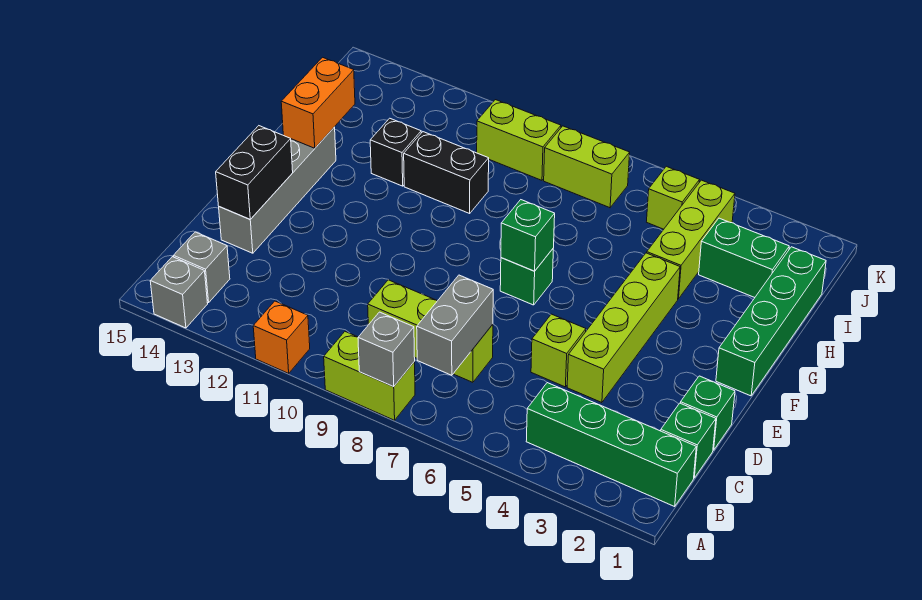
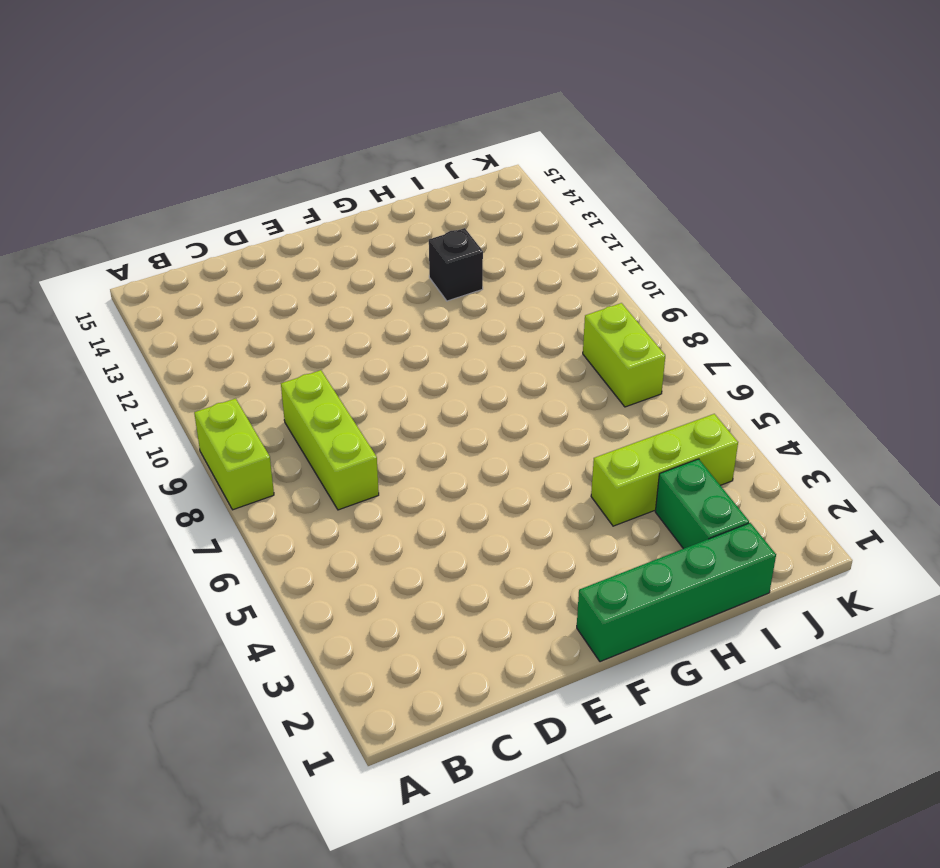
none -> orange brick A11 level 1
none -> grey brick A14 level 1
none -> green brick B1:B4 level 1

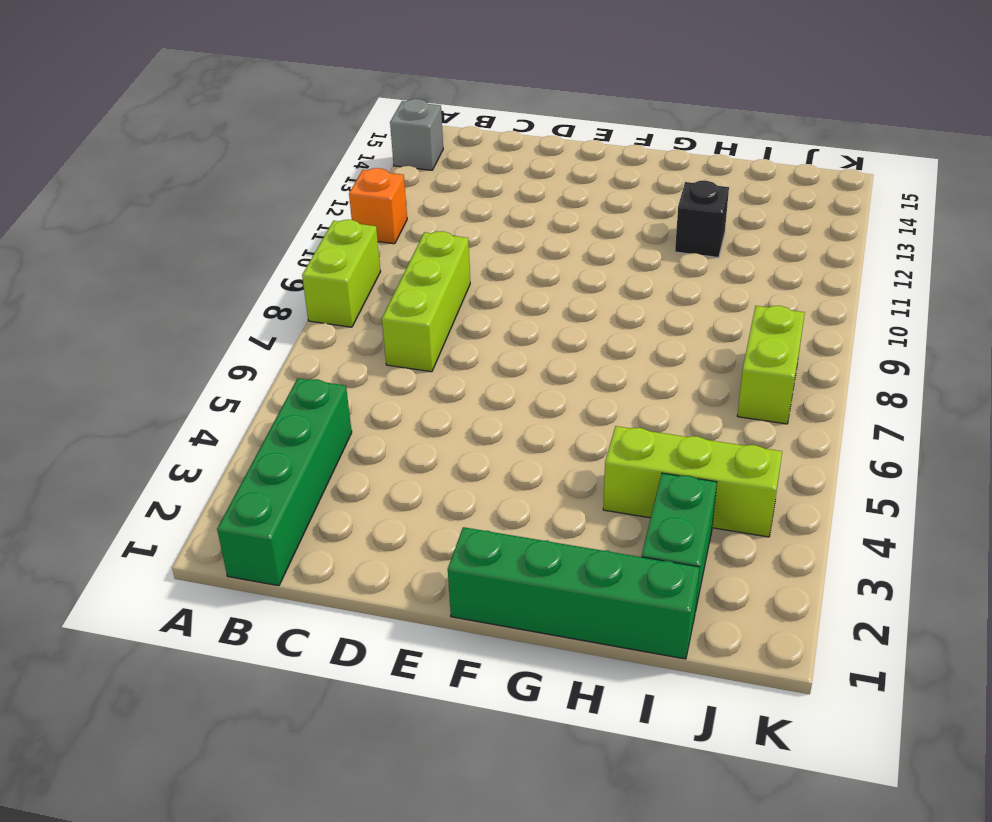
none -> grey brick B14 level 1
none -> green brick C1 level 1
none -> green brick D1 level 1

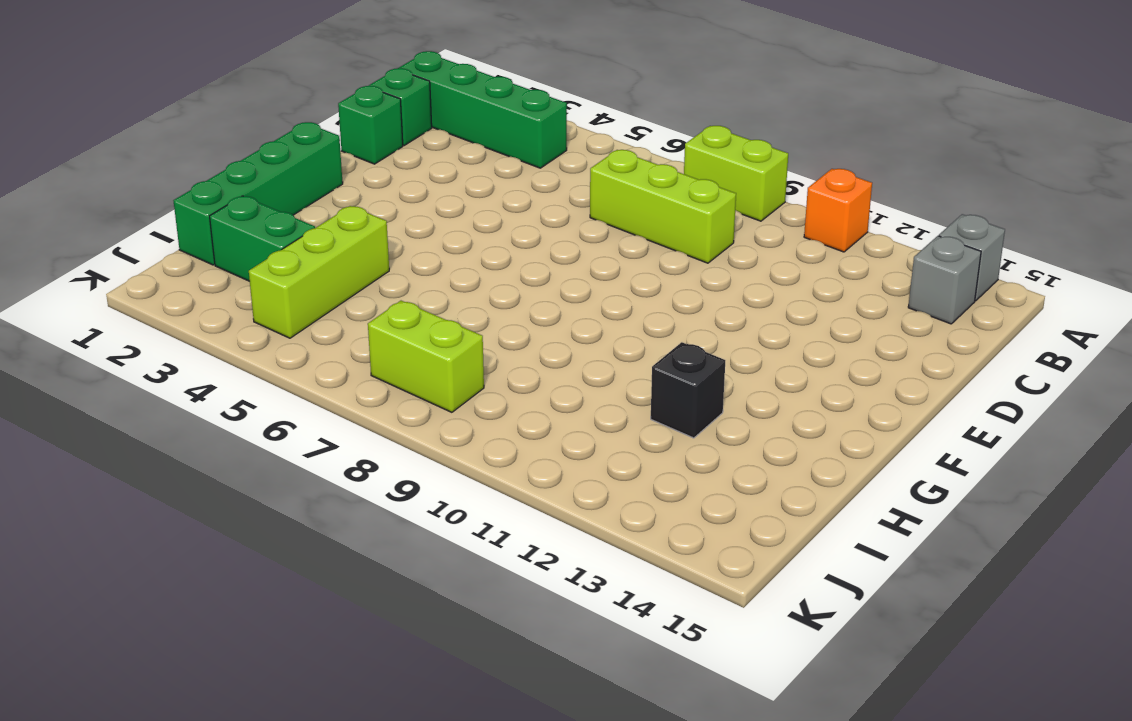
none -> lime brick D4:G4 level 1
none -> lime brick D5 level 1
none -> grey brick D14:G14 level 1

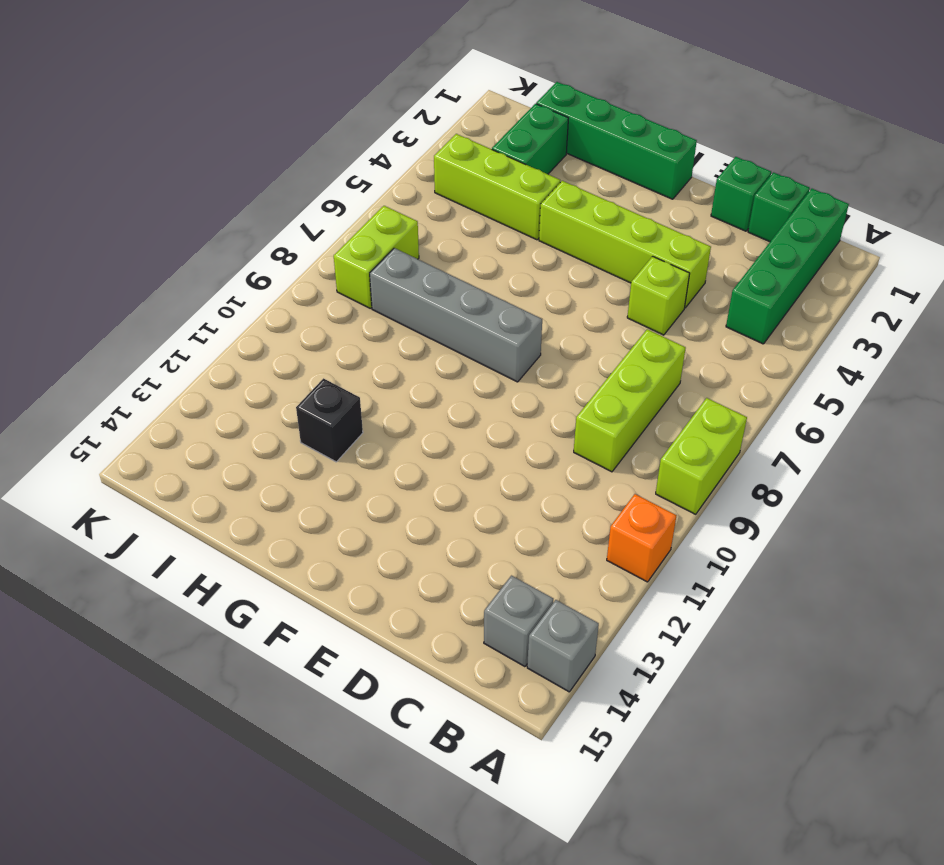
grey brick F8:I8 level 1 -> grey brick D14:G14 level 1
none -> green brick F7 level 1
none -> black brick H10:H11 level 1
none -> lime brick J5 level 1

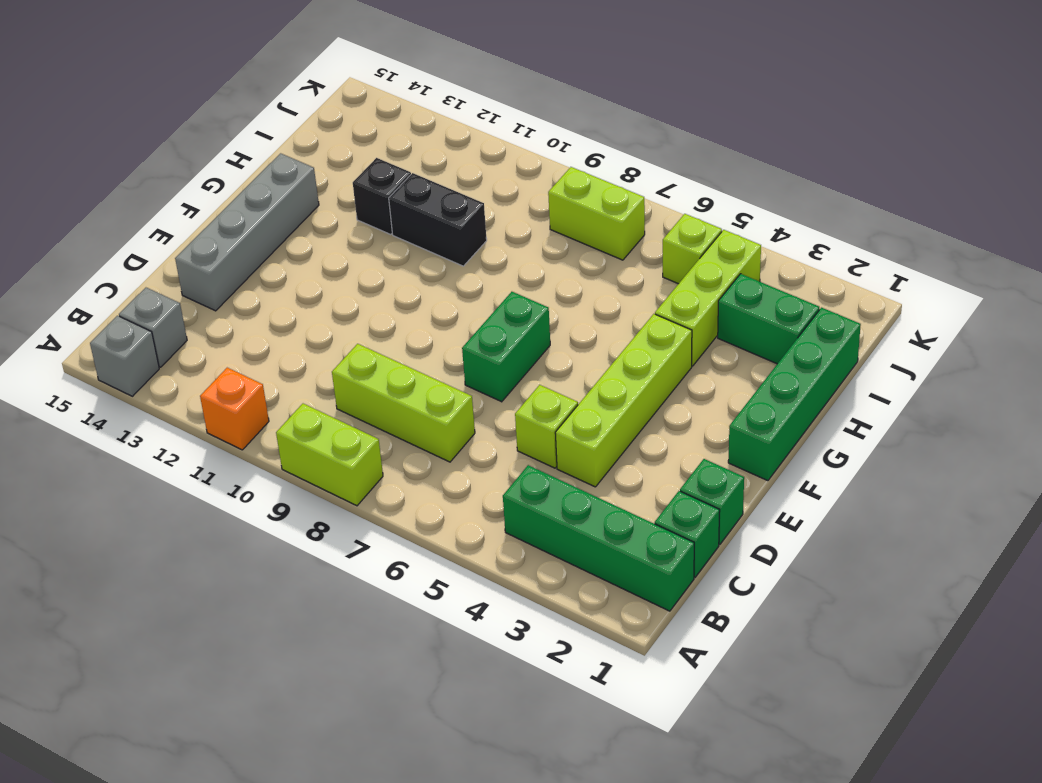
green brick E7:F7 level 1 -> green brick F7 level 1
none -> lime brick J9:J10 level 1
none -> grey brick A8 level 2
none -> grey brick B7:C7 level 2

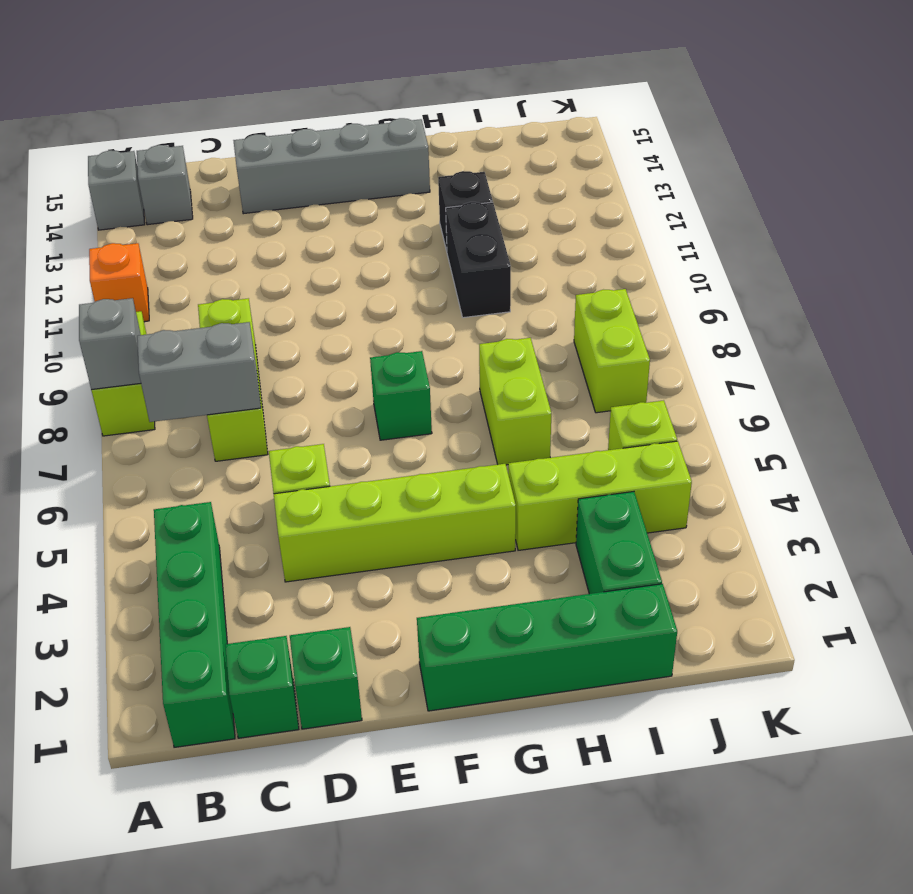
lime brick H6:H7 level 1 -> lime brick J9:J10 level 1
none -> black brick D14:E14 level 2
none -> green brick F7 level 2
none -> orange brick G14:H14 level 2

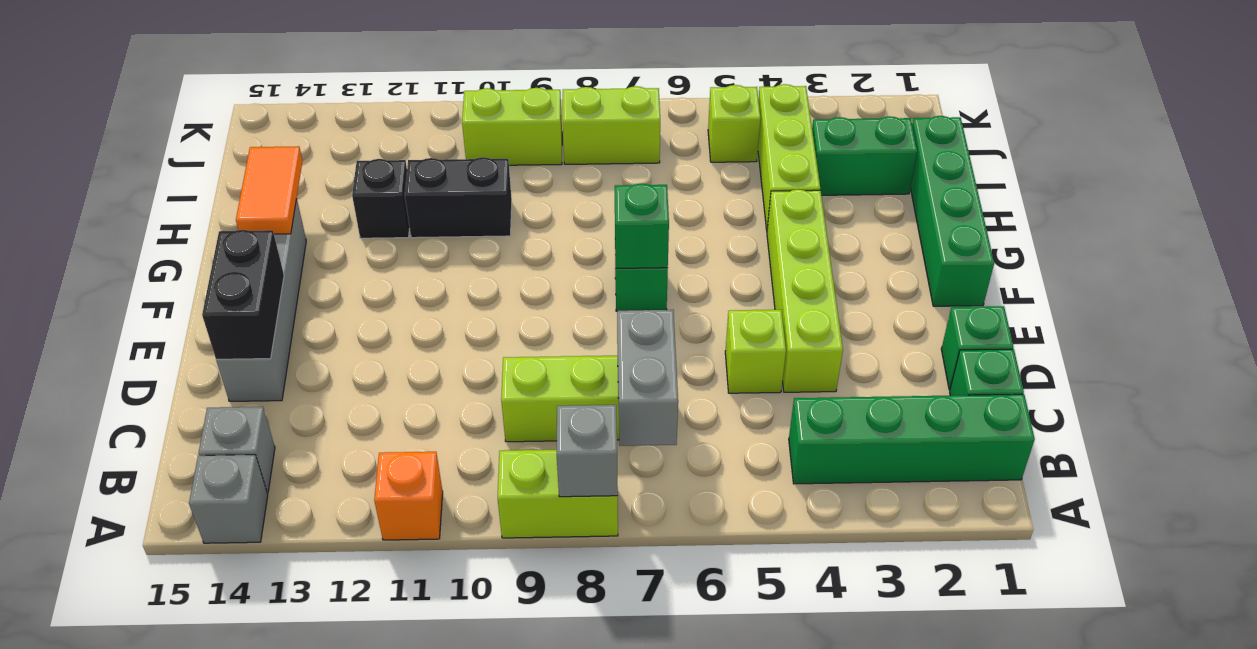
orange tile G14:H14 level 2 -> orange brick G14:H14 level 2

